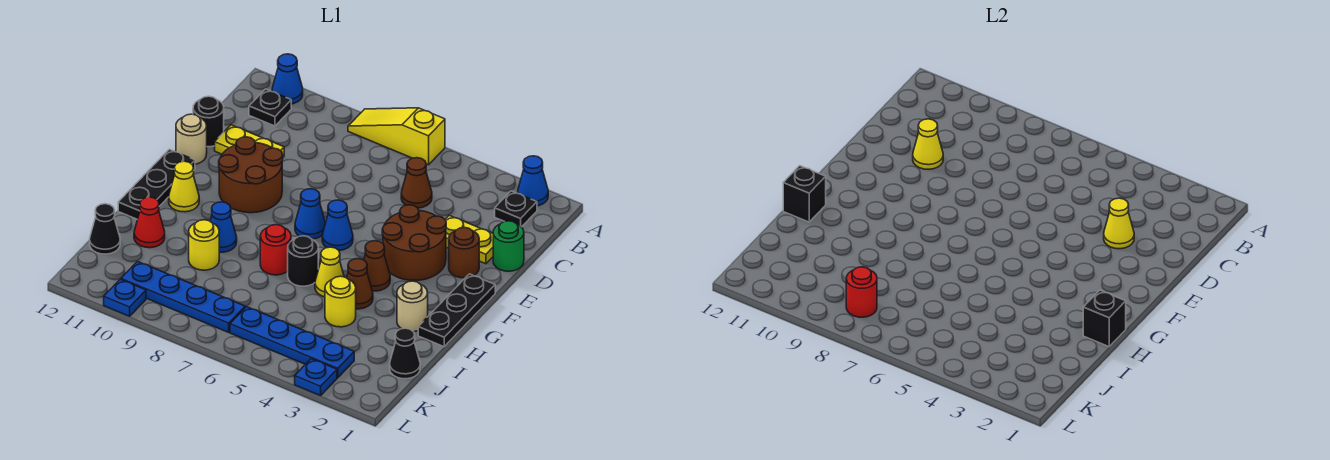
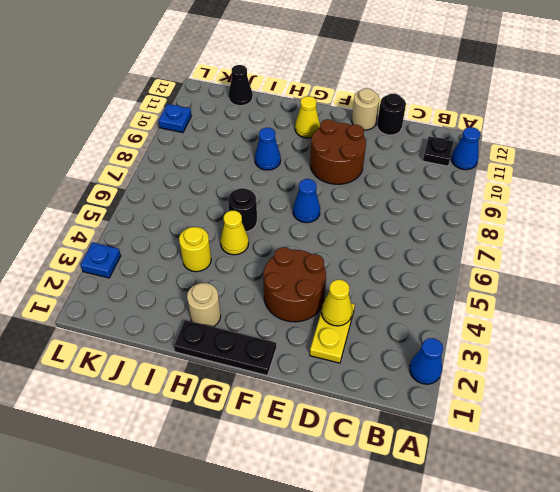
none -> yellow slope A6:A8 level 1 top 6
none -> black plate B2 level 1
none -> brown cone C5 level 1
none -> green round brick D1 level 1

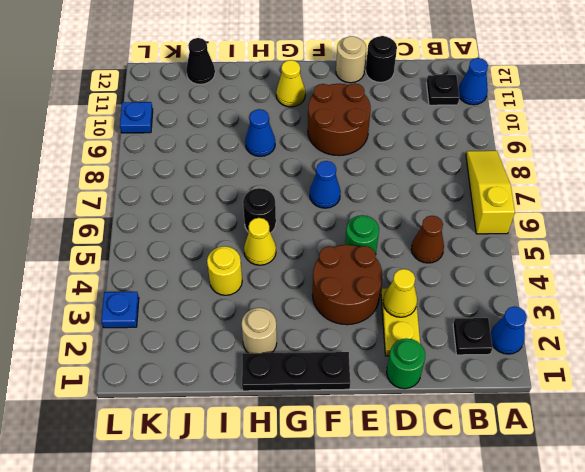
green round brick E5 level 1 -> none
none -> yellow plate D10:D11 level 1
none -> brown round brick E2 level 1
none -> blue cone F6 level 1
none -> black plate F12:H12 level 1

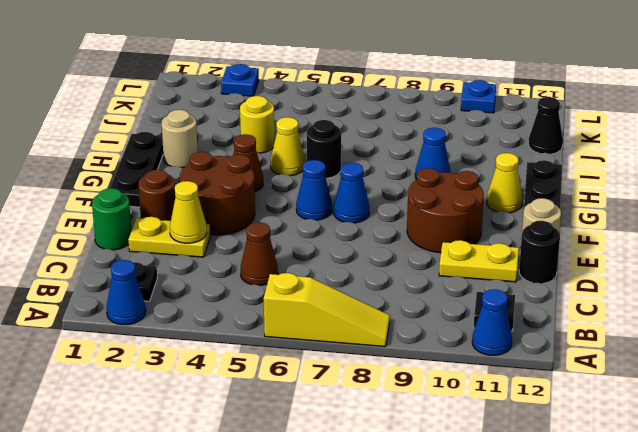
none -> brown cone H4 level 1
none -> red round brick H7 level 1
none -> yellow round brick I9 level 1
none -> red cone I11 level 1

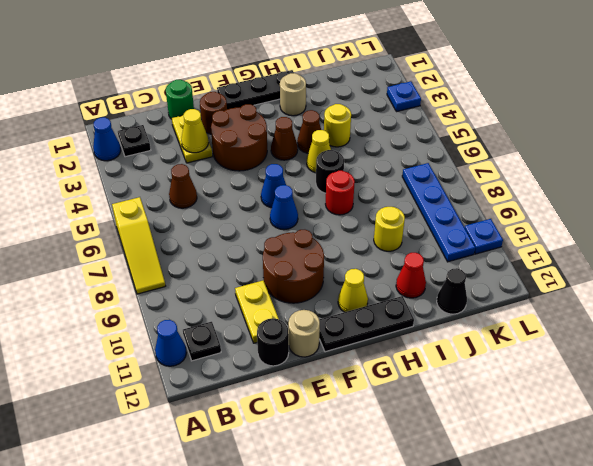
none -> blue cone H9 level 1
none -> black cone J1 level 1
none -> blue plate K3:K6 level 1
none -> yellow cone D10 level 2

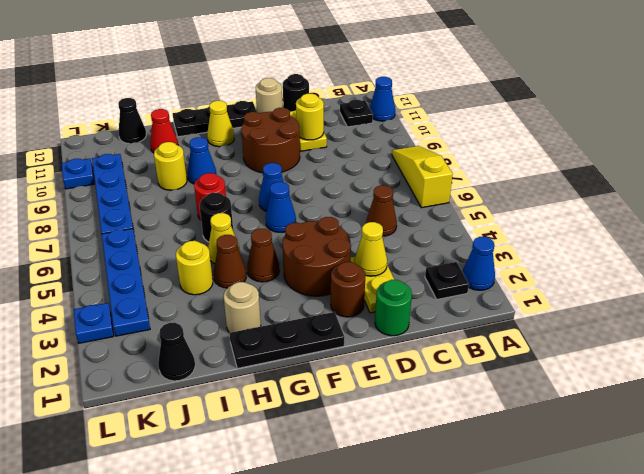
yellow round brick D10 level 2 -> yellow cone D10 level 2
none -> black brick H1 level 2
none -> black brick H12 level 2
none -> red round brick K8 level 2

